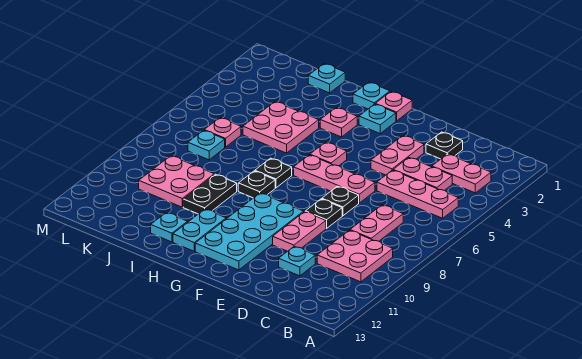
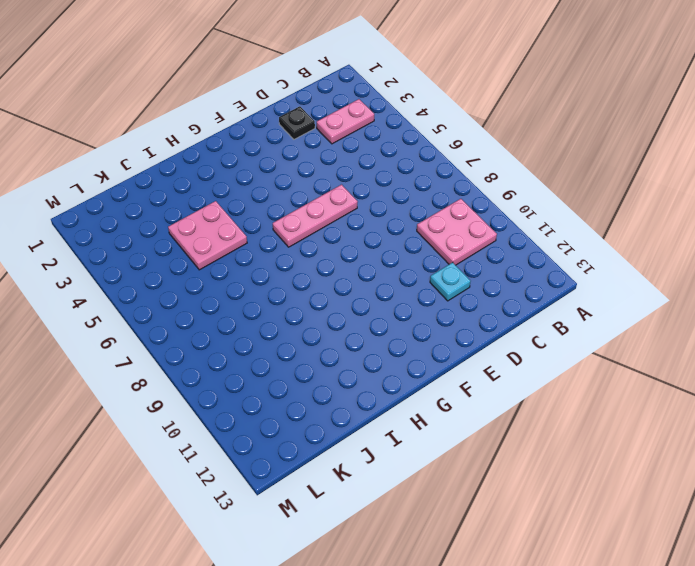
none -> pink plate B5:D5 level 1
none -> pink plate C4:D4 level 1
none -> pink plate C7:C8 level 1

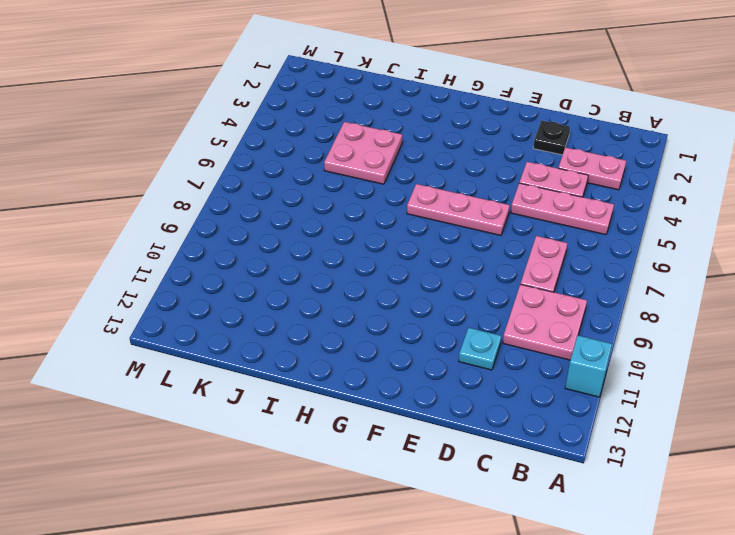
cyan brick A11 level 1 -> none
none -> pink plate E3:E4 level 1
none -> black plate E7 level 1
none -> black plate E8 level 1

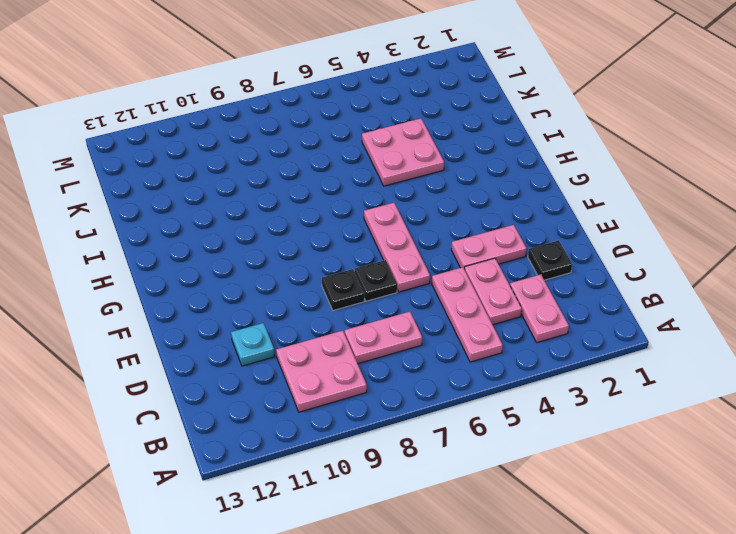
none -> pink plate E9:E10 level 1
none -> cyan plate F9:G12 level 1
none -> pink plate G1 level 1

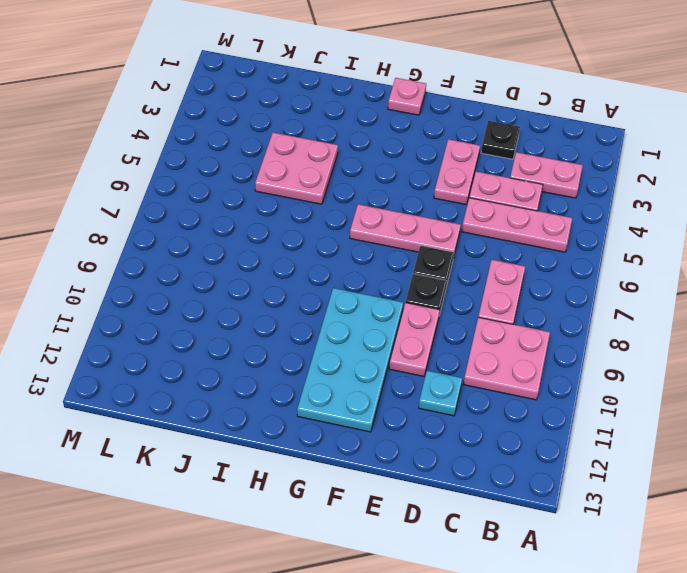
none -> cyan plate G2 level 1
none -> pink plate G5 level 1
none -> cyan plate H1 level 1

